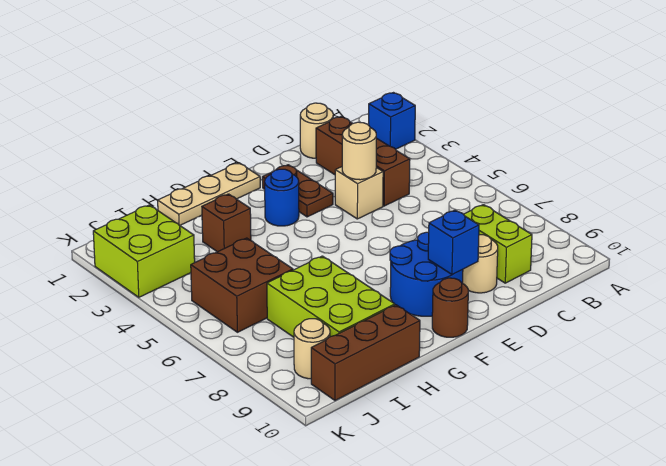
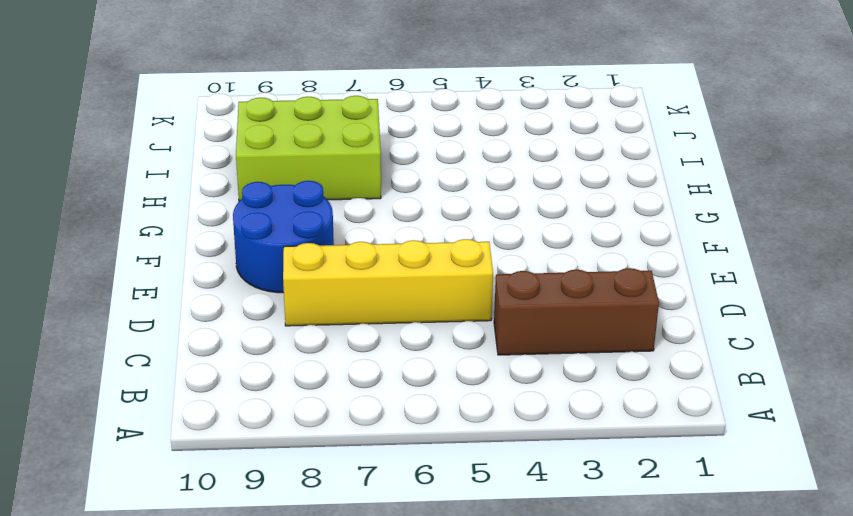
yellow brick D5:D8 level 1 -> none
none -> blue brick A2 level 1
none -> tan round brick C1 level 1
none -> lime brick C8:C9 level 1

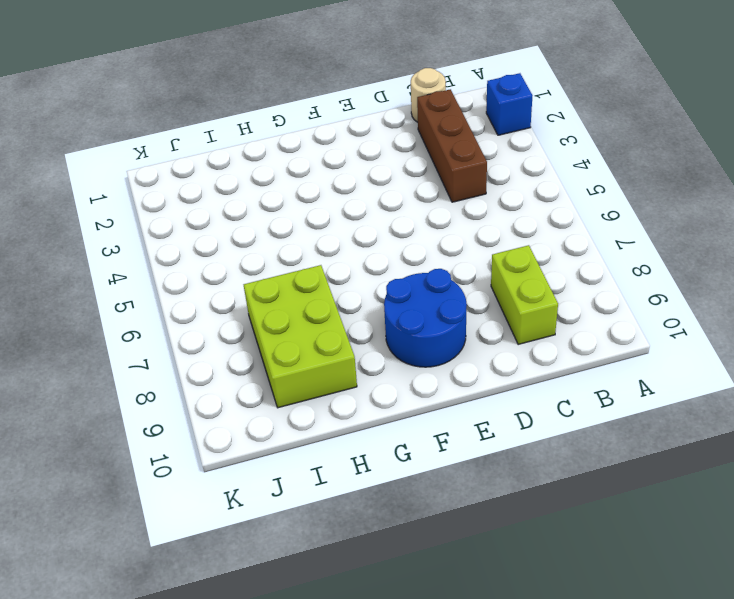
none -> tan brick D4 level 1
none -> tan round brick D9 level 1
none -> brown plate E2:E3 level 1

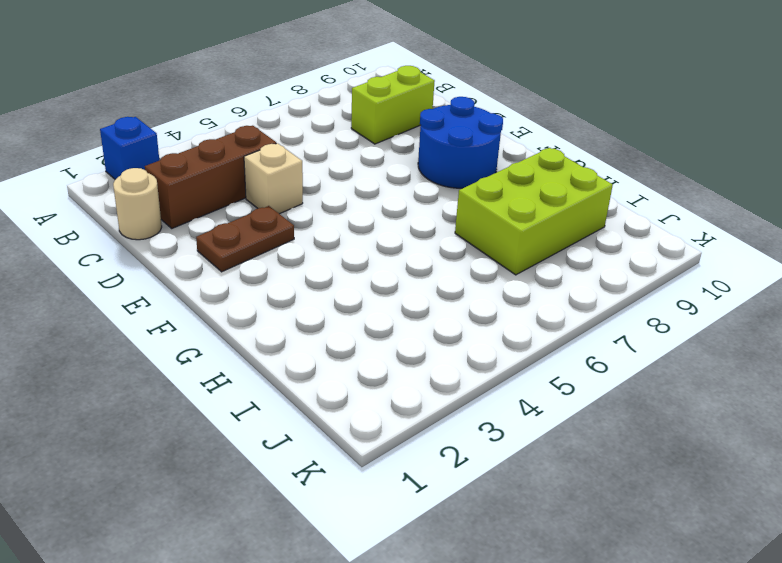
none -> tan round brick D9 level 1
none -> tan plate F1:H1 level 1
none -> blue round brick F3 level 1

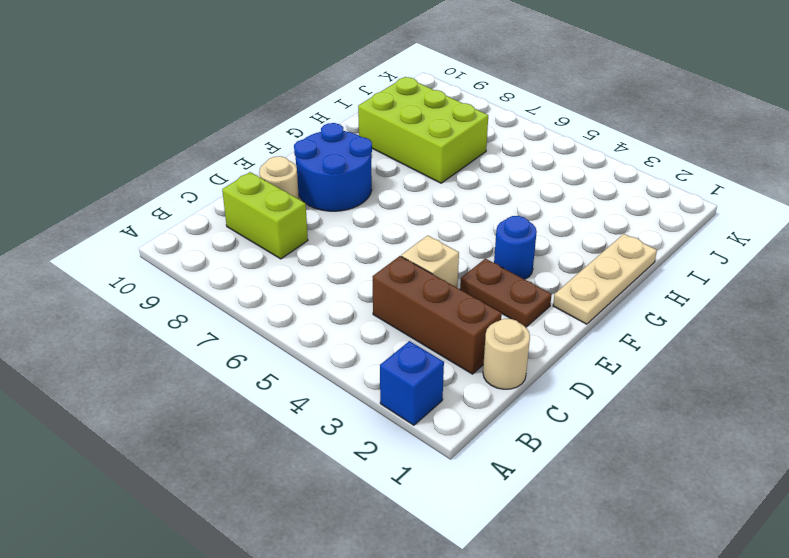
none -> brown round brick F10 level 1
none -> brown brick H3 level 1
none -> brown brick H10:J10 level 1

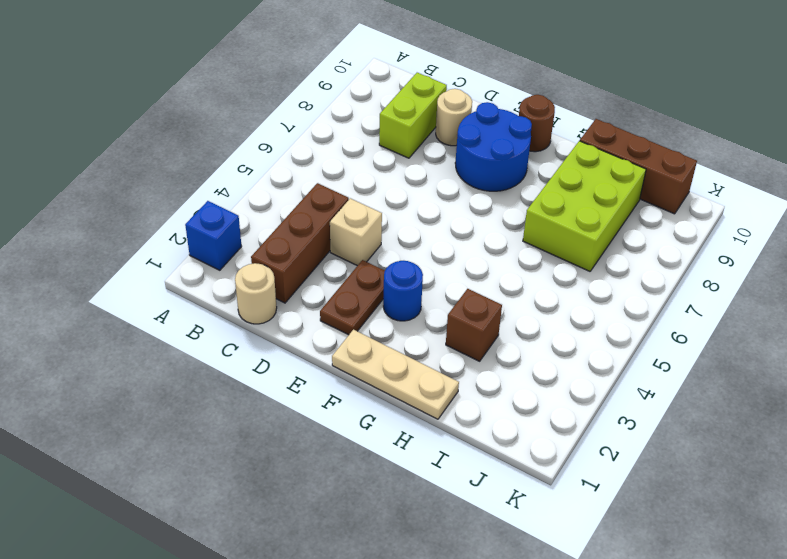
none -> brown brick I5:J6 level 1
none -> lime brick J2:K3 level 1
none -> tan round brick J9 level 1

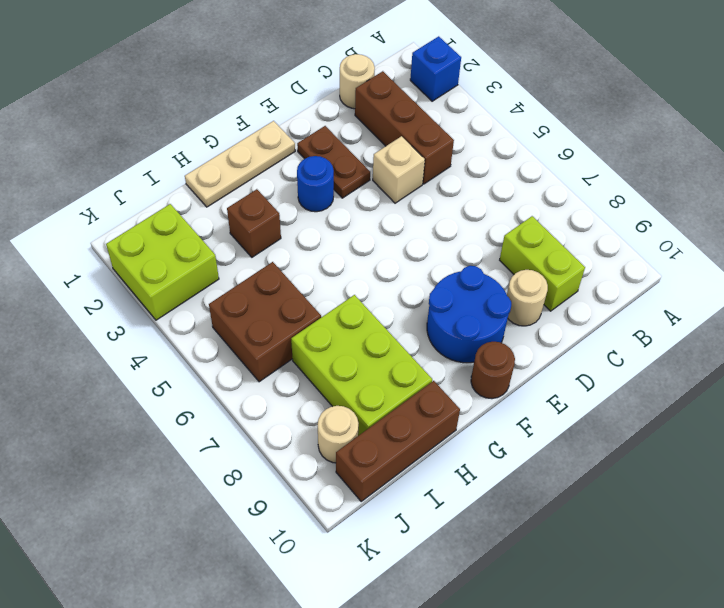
none -> tan round brick D4 level 2
none -> blue brick E9 level 2

